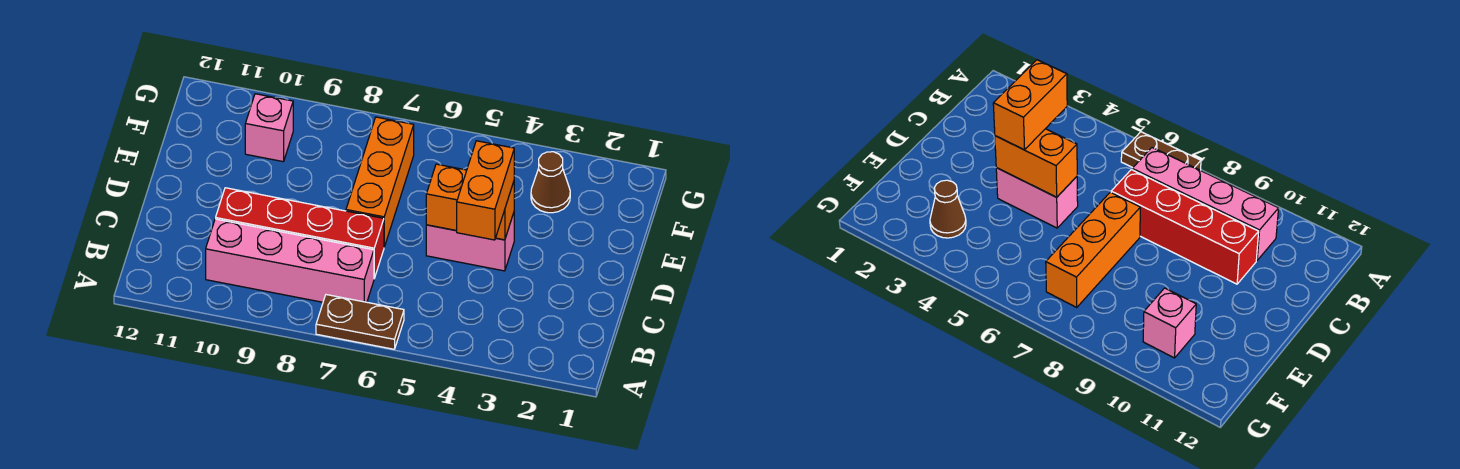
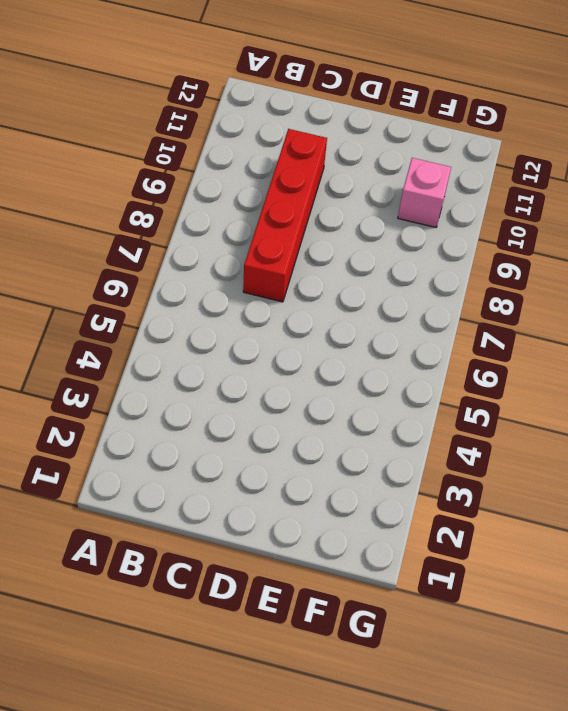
none -> brown plate A6:A7 level 1
none -> pink brick B7:B10 level 1

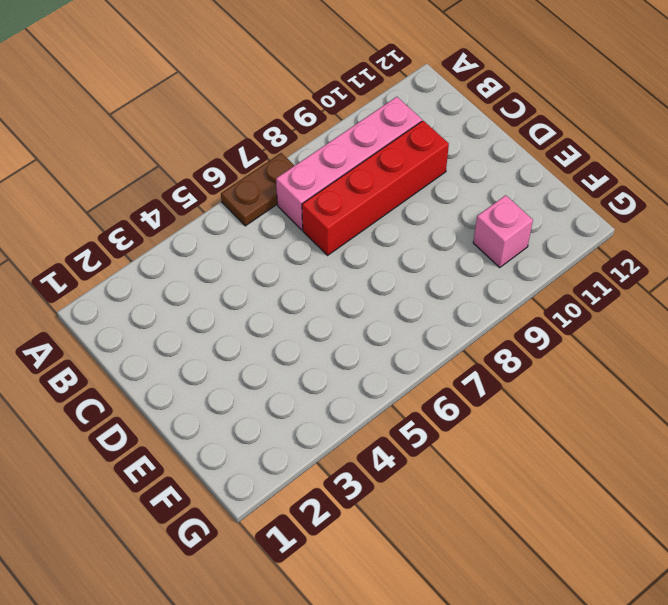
none -> pink brick D4:D5 level 1
none -> orange brick D7:F7 level 1

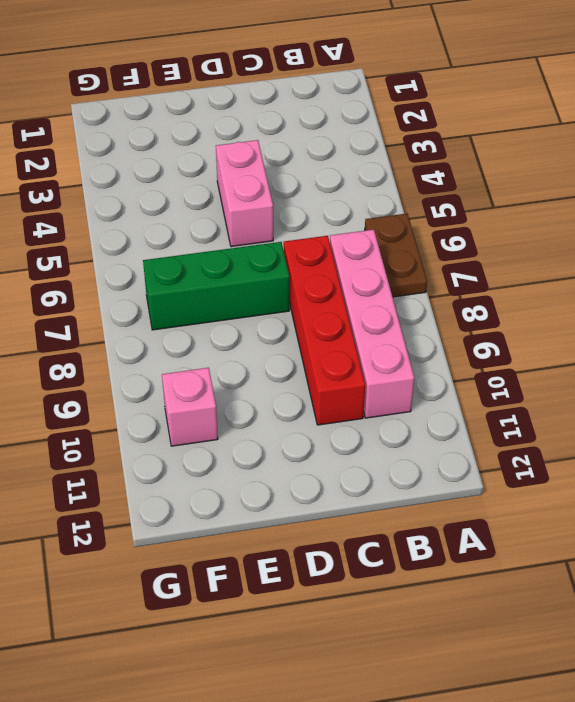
green brick D7:F7 level 1 -> orange brick D7:F7 level 1
none -> brown cone F3 level 1
none -> orange brick D4:D5 level 2

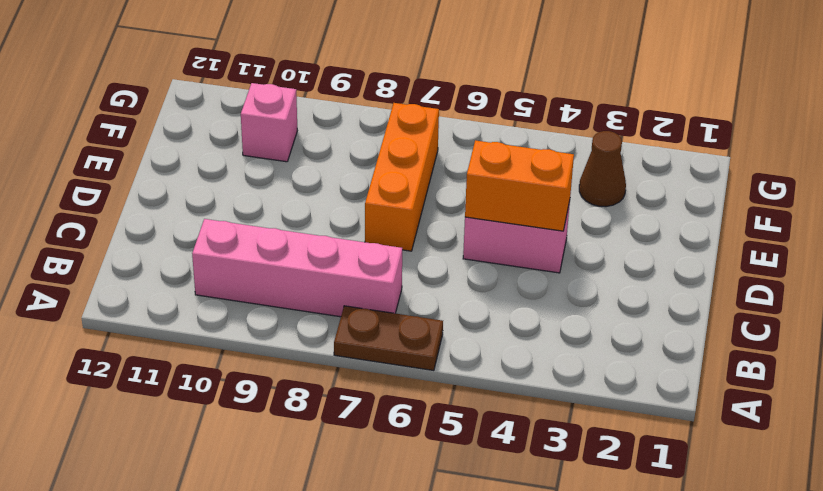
none -> red brick C7:C10 level 1
none -> orange brick C4:D4 level 3

